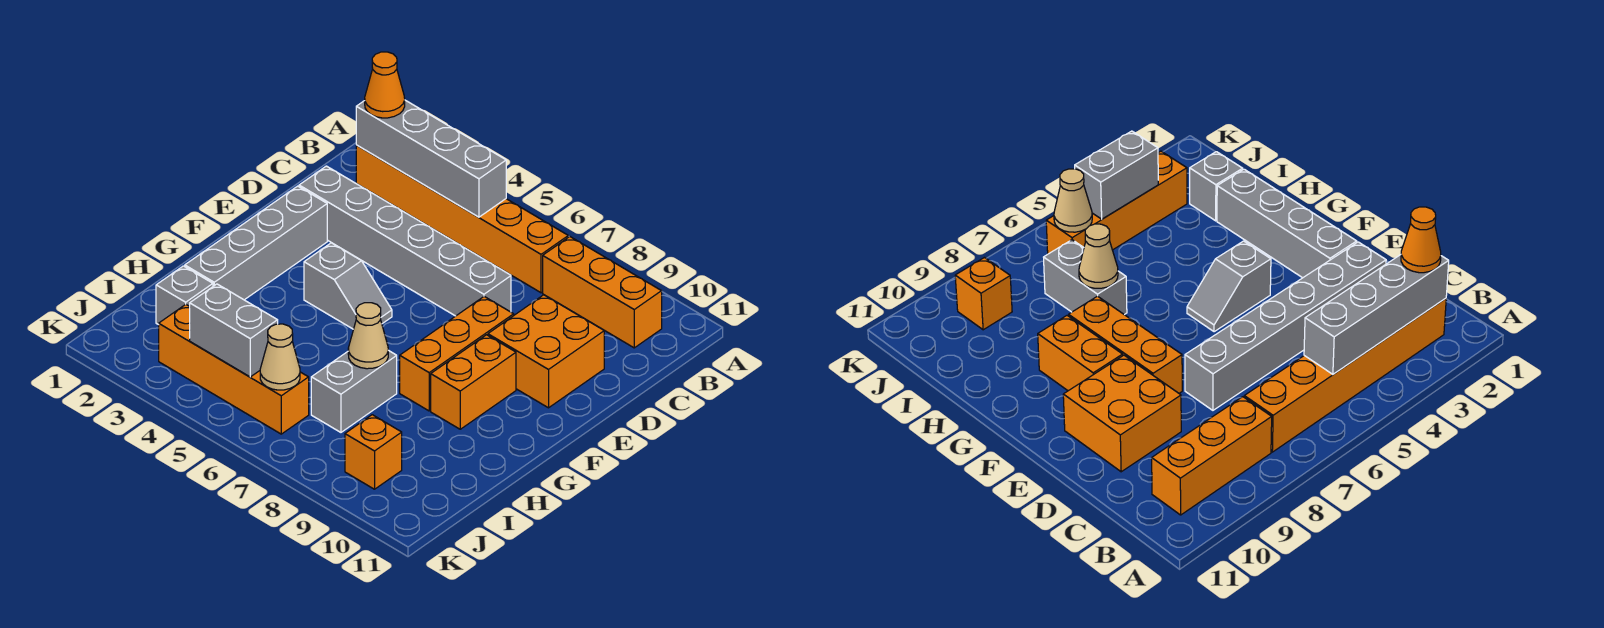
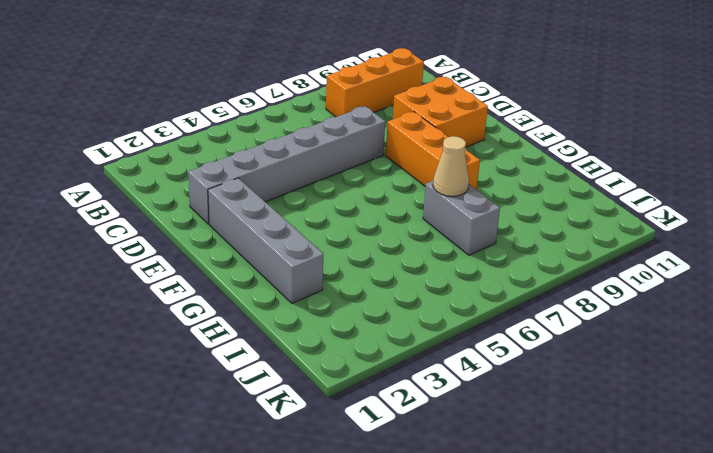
none -> orange brick B2:B7 level 1
none -> grey slope F4:F5 level 1 top 4
none -> orange brick F9:G9 level 1

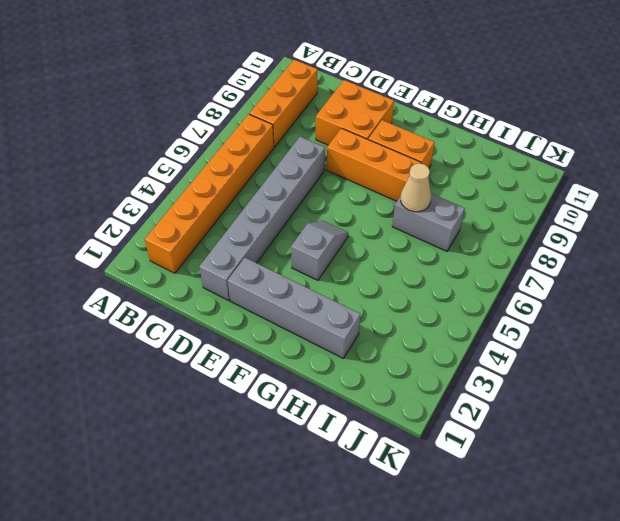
none -> grey brick I2 level 1
none -> orange brick J3:J6 level 1
none -> orange brick J9 level 1

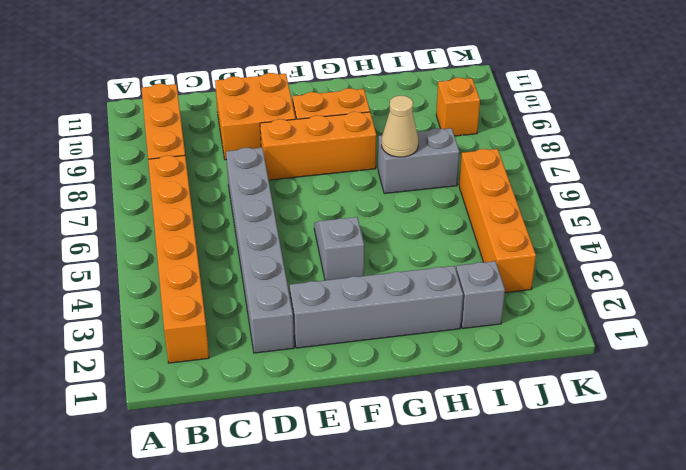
none -> grey brick B2:B5 level 2
none -> grey brick J4:J5 level 2
none -> tan cone J6 level 2

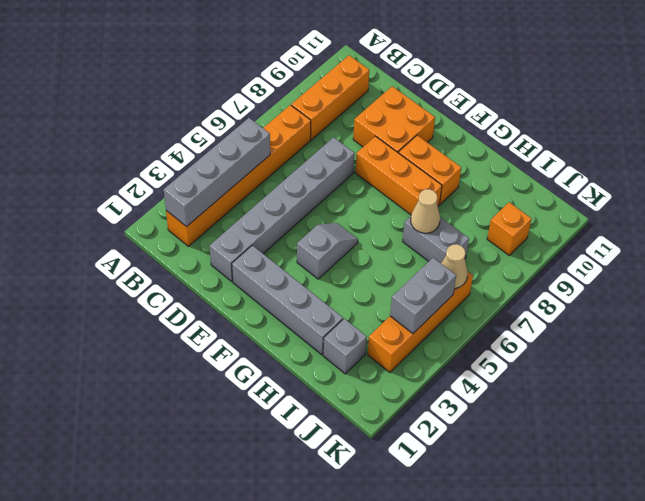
none -> orange cone B2 level 3

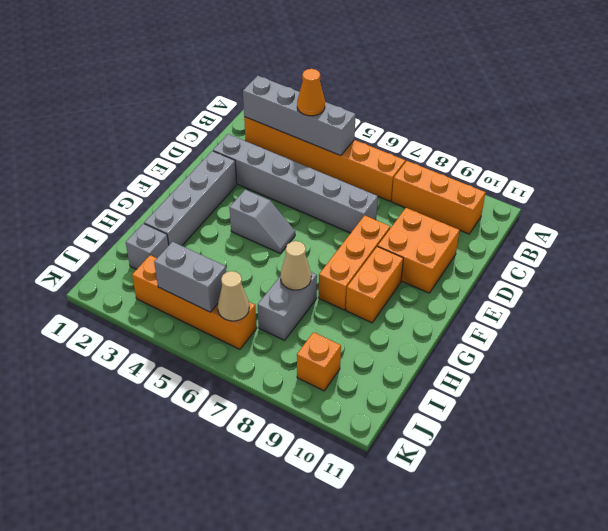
orange cone B4 level 3 -> orange cone B2 level 3

